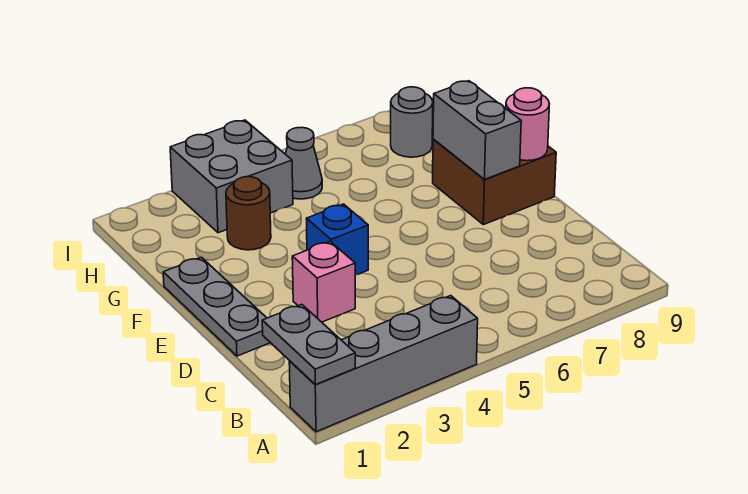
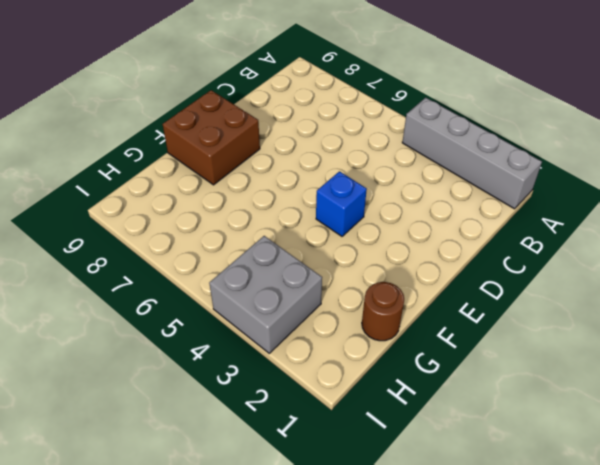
brown round brick G1 level 1 -> brown round brick G3 level 1
none -> grey plate D1:F1 level 1
none -> pink brick D3 level 1
none -> grey cone H5 level 1

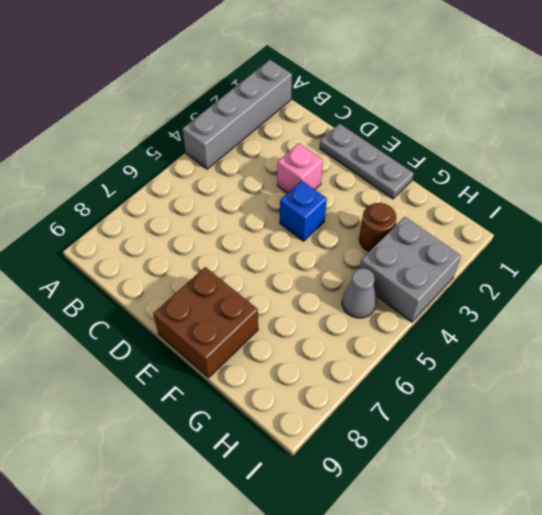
none -> grey round brick H8 level 1
none -> grey plate A1:B1 level 2
none -> grey brick E8:F8 level 2

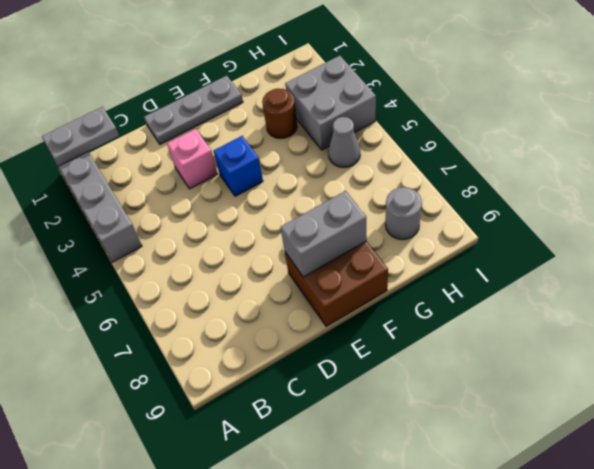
none -> pink round brick E9 level 2

